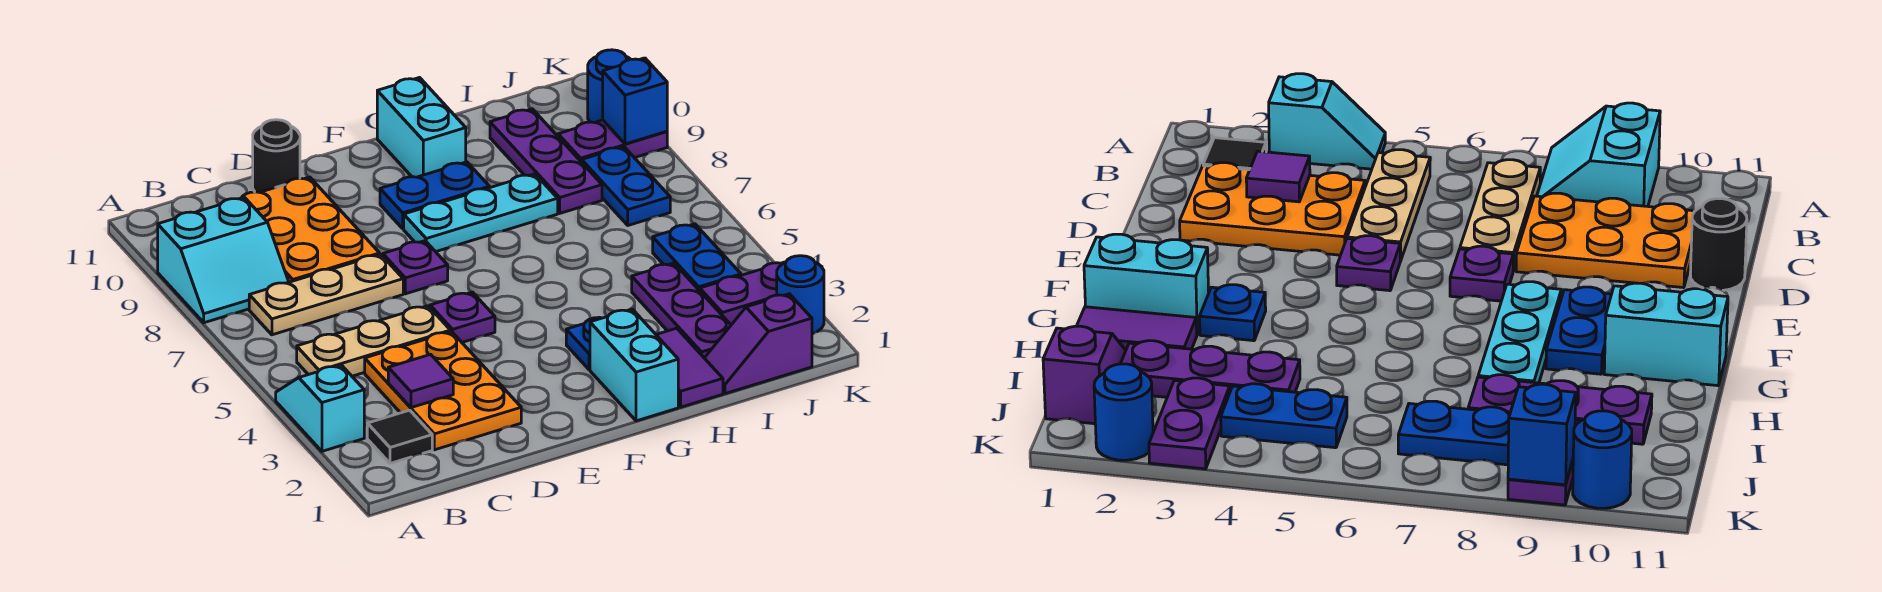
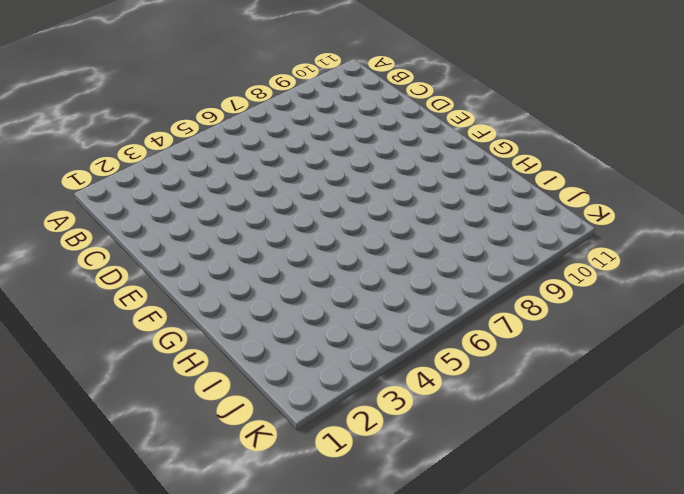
none -> cyan slope A3:A4 level 1 top 3
none -> cyan slope A8:B9 level 1 top 9
none -> black tile B2 level 1

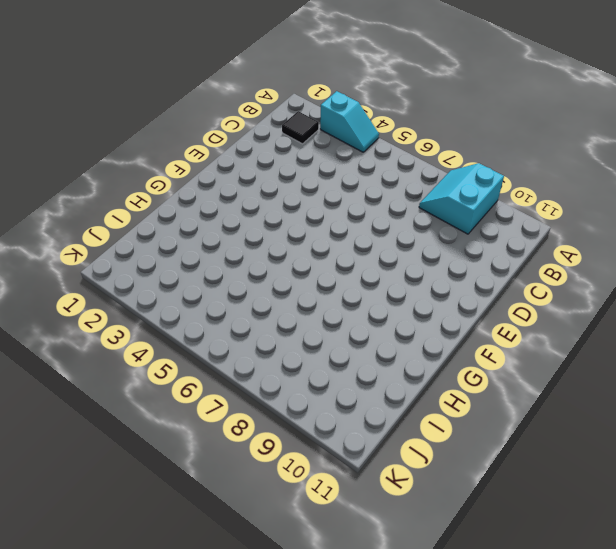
none -> tan plate B5:D5 level 1
none -> tan plate B7:D7 level 1
none -> orange plate C2:D4 level 1

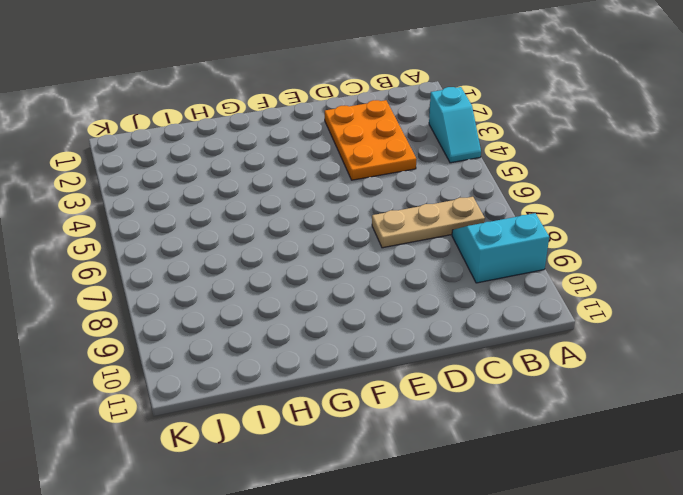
none -> black tile B2 level 1
none -> tan plate B5:D5 level 1
none -> orange plate C8:D10 level 1

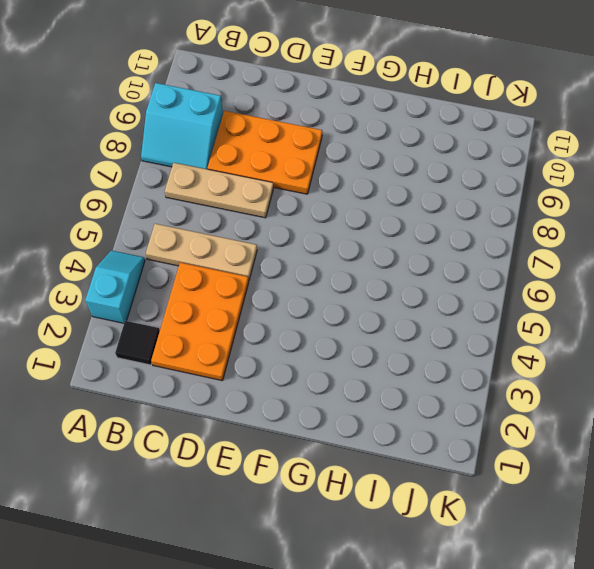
orange plate C8:E9 level 1 -> orange plate C8:D10 level 1
none -> black round brick D11 level 1
none -> purple plate E5 level 1
none -> purple plate E7 level 1

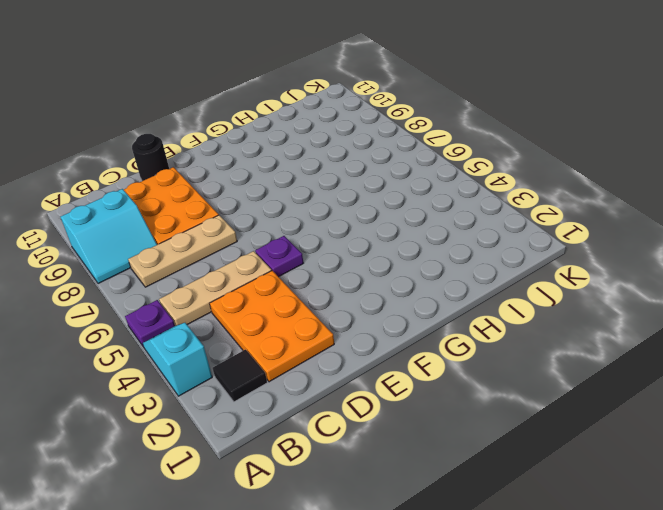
purple plate A5 level 1 -> purple plate E7 level 1
none -> cyan plate F8:H8 level 1
none -> blue plate F9:G9 level 1
none -> cyan brick G1:G2 level 1

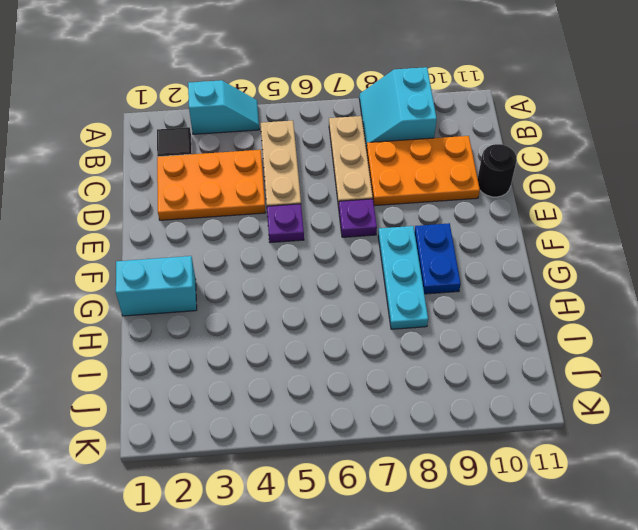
none -> blue plate G3 level 1
none -> cyan brick G10:G11 level 1
none -> purple tile H1:H2 level 1

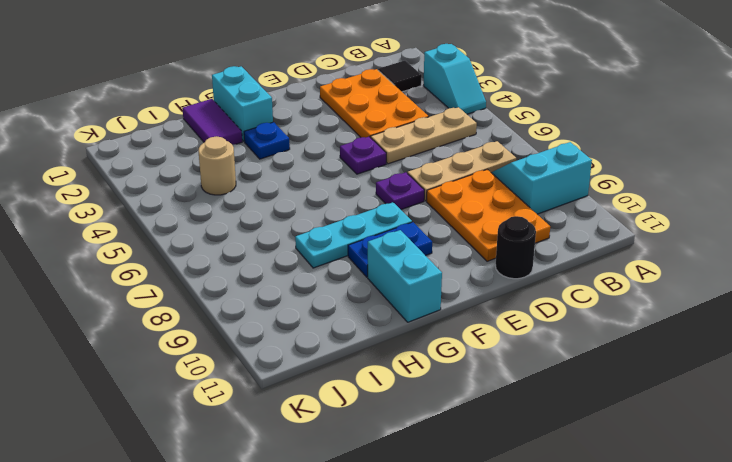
tan round brick I4 level 1 -> purple plate I2:I4 level 1
none -> purple slope I1:J1 level 1 top J
none -> purple plate I8:I10 level 1
none -> purple plate J3:K3 level 1

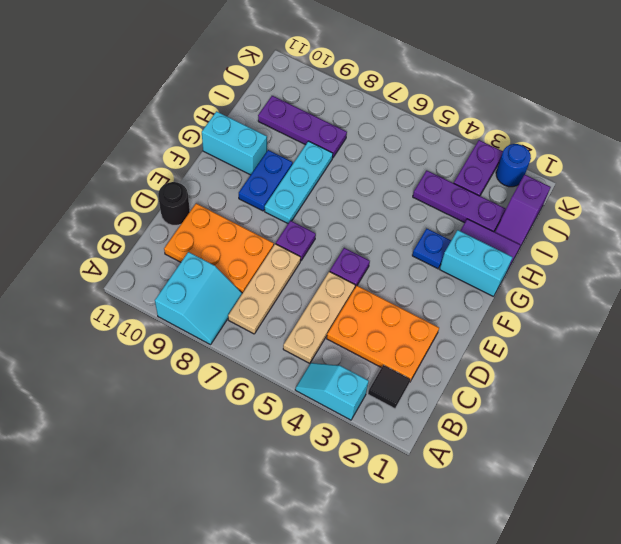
none -> blue plate J4:J5 level 1
none -> blue plate J7:J8 level 1
none -> purple plate J9:K9 level 1

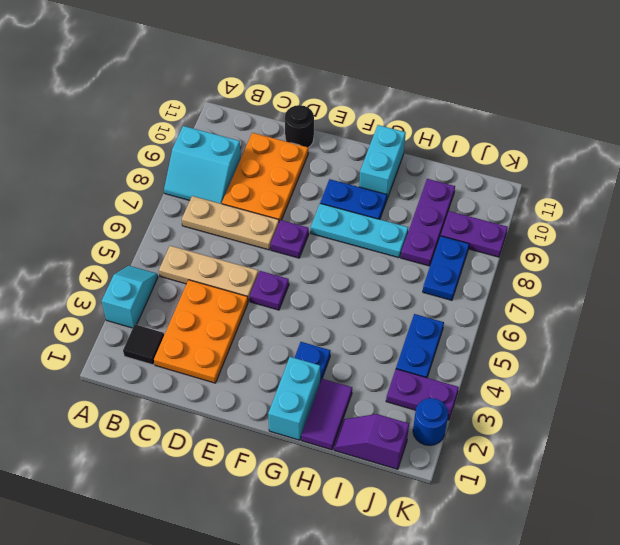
none -> purple plate I2:I4 level 1
none -> blue round brick K10 level 1
none -> purple tile C3 level 2

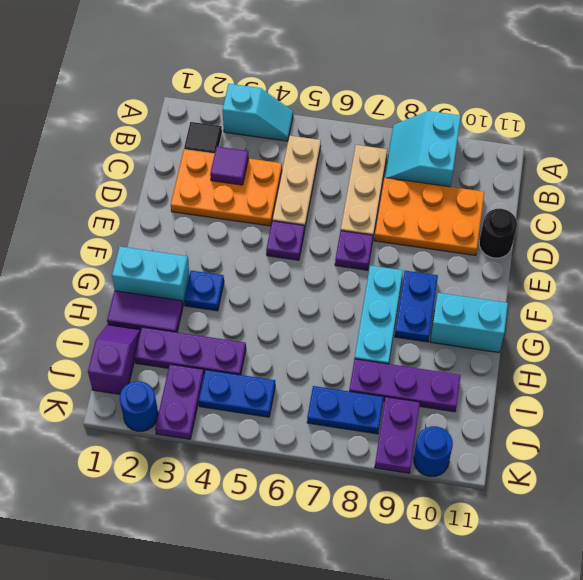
none -> blue brick K9 level 2

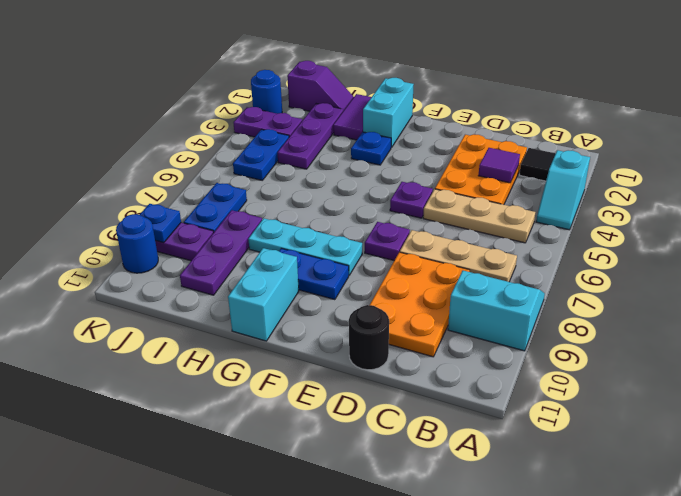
blue plate K9 level 2 -> blue brick K9 level 2

